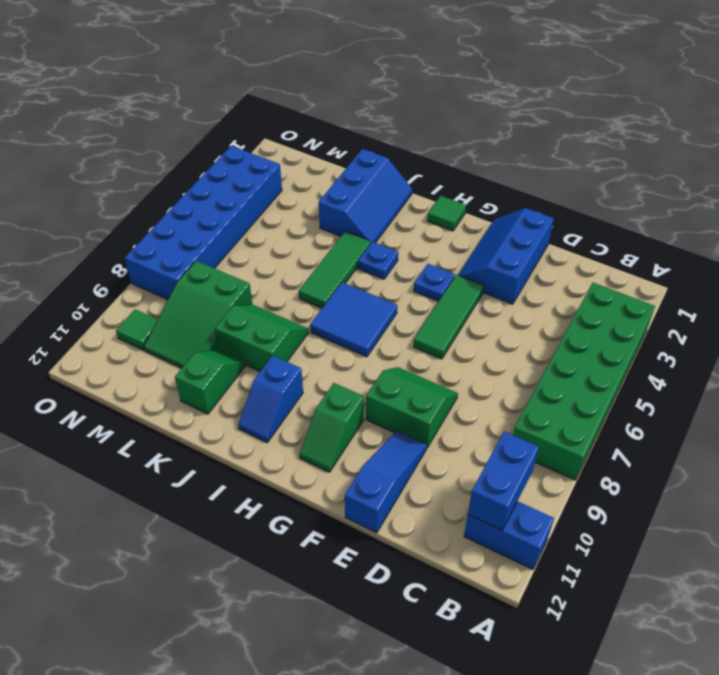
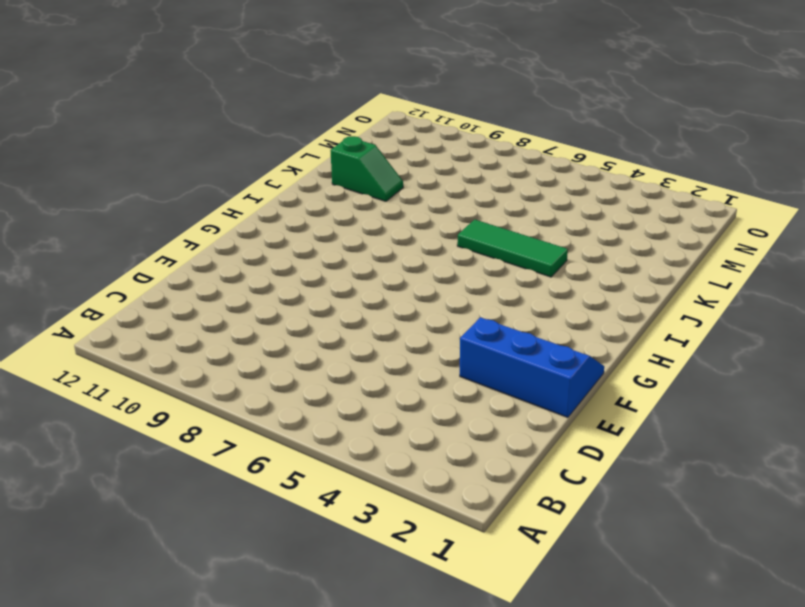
none -> green brick A3:B8 level 1
none -> blue brick A11:B11 level 1
none -> green slope E8:F9 level 1 top 9

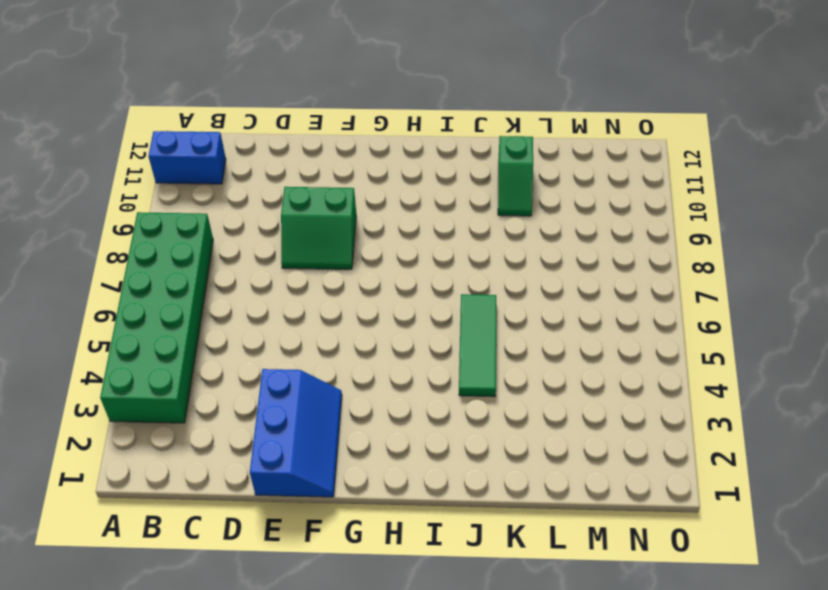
none -> blue slope E10:E12 level 1 top 12
none -> green tile F4:F6 level 1
none -> blue plate G4 level 1

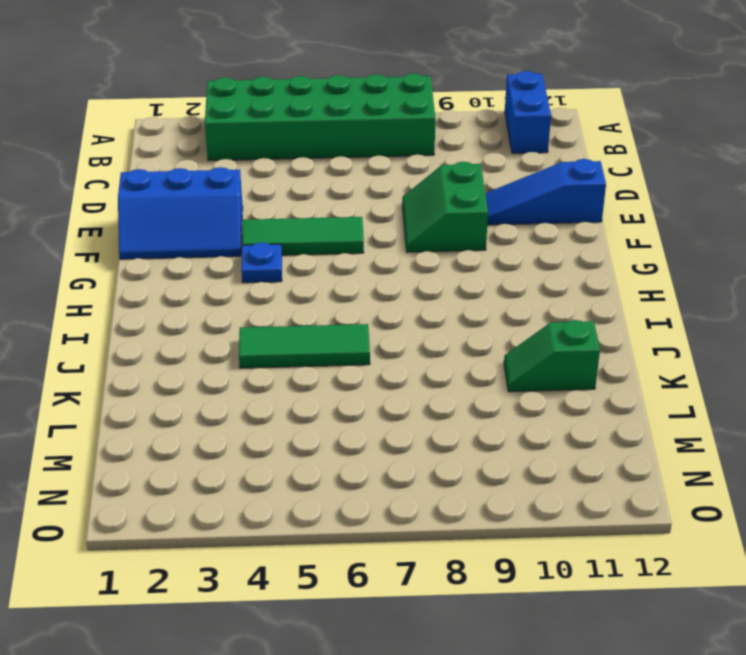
none -> green slope G10:G11 level 1 top 10
none -> green tile H1 level 1
none -> blue tile H6:I7 level 1

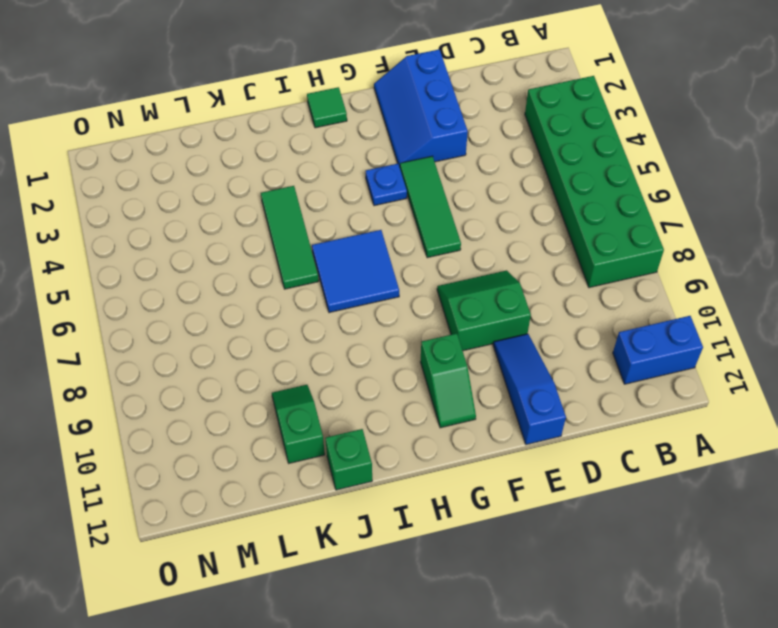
green brick J12 level 1 -> none
none -> blue plate I4 level 1
none -> blue slope I10:I11 level 1 top 10
none -> blue slope J1:K3 level 1 top K

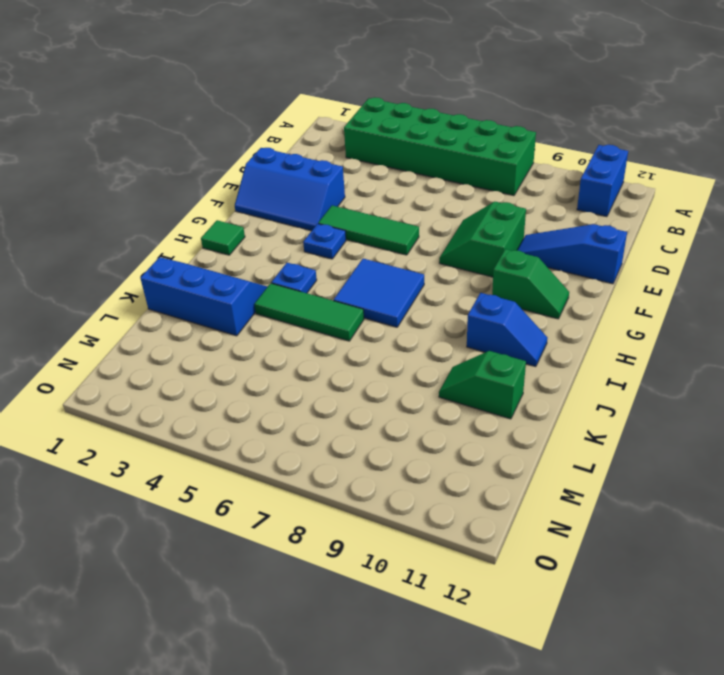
none -> green slope J8:K9 level 1 top 9
none -> green slope L8:M10 level 1 top 8
none -> blue brick N3:O8 level 1

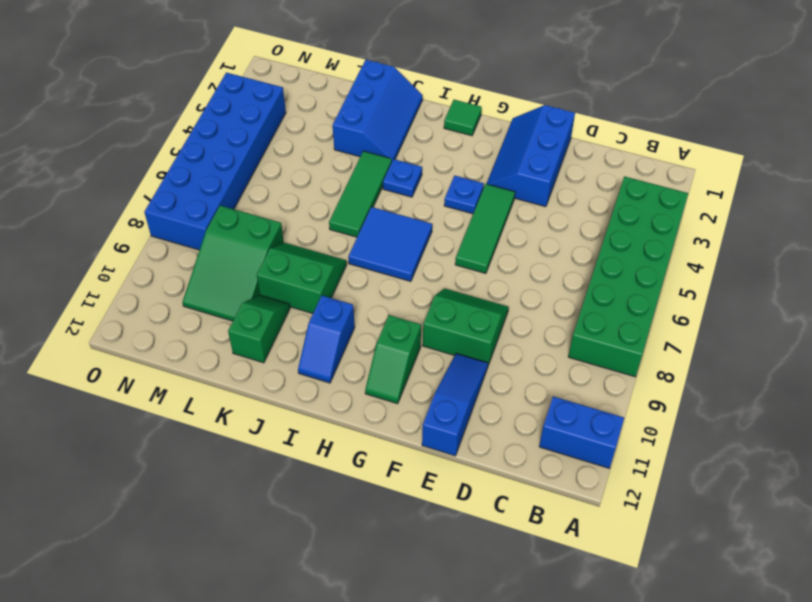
none -> green tile N10 level 1
none -> blue brick B10:B11 level 2

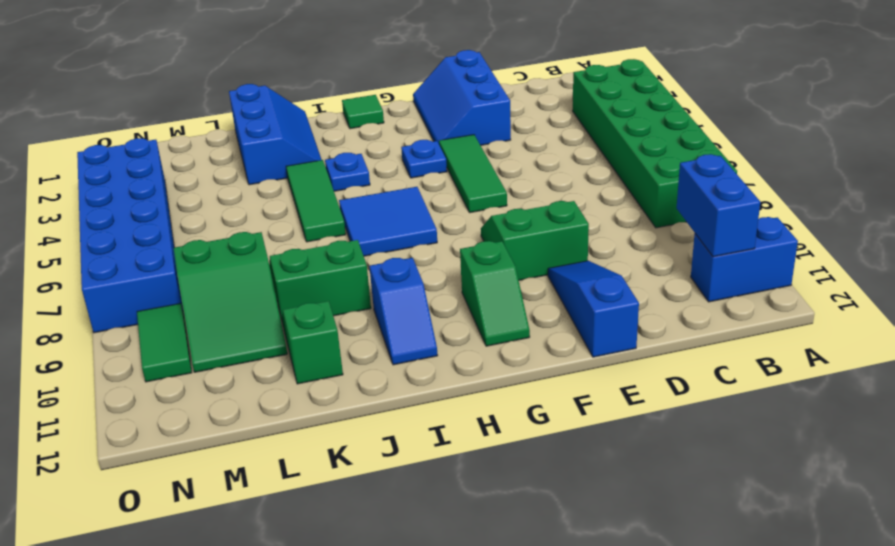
green tile N9:N10 level 1 -> green tile N10 level 1

